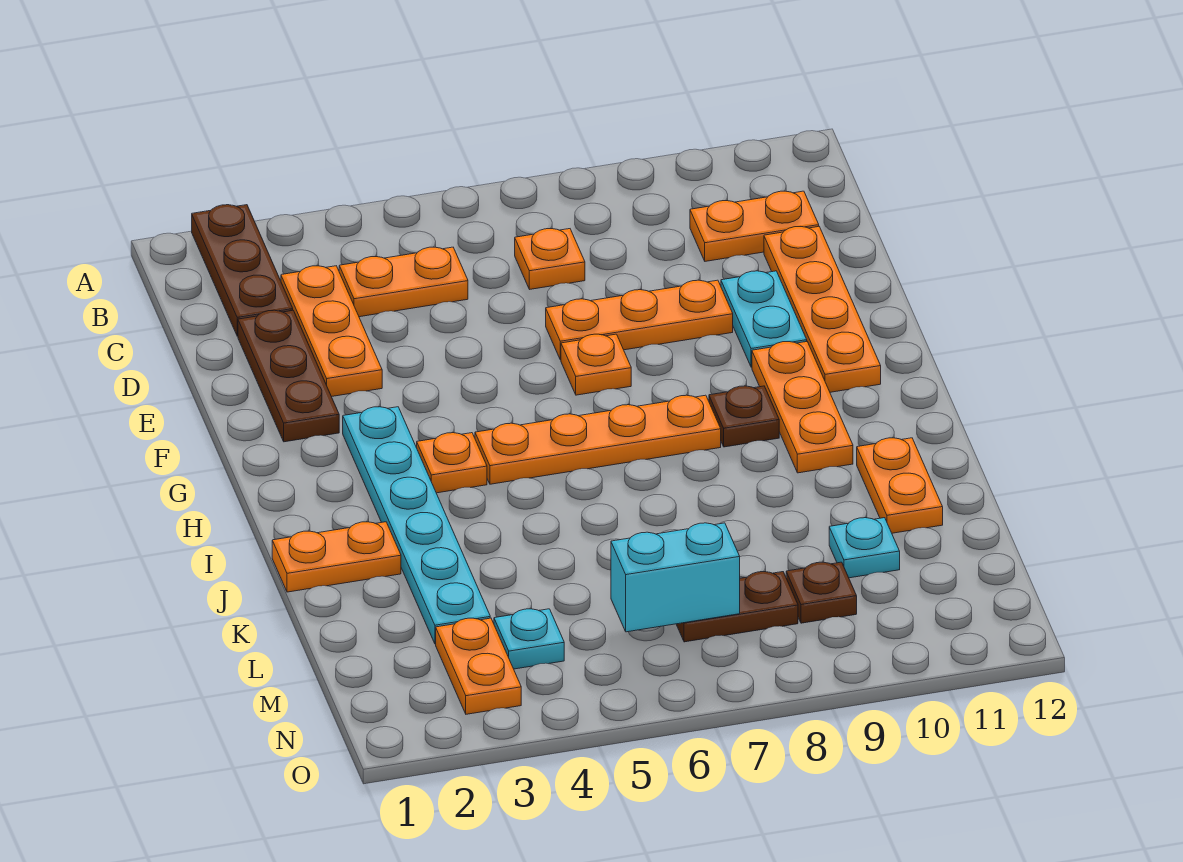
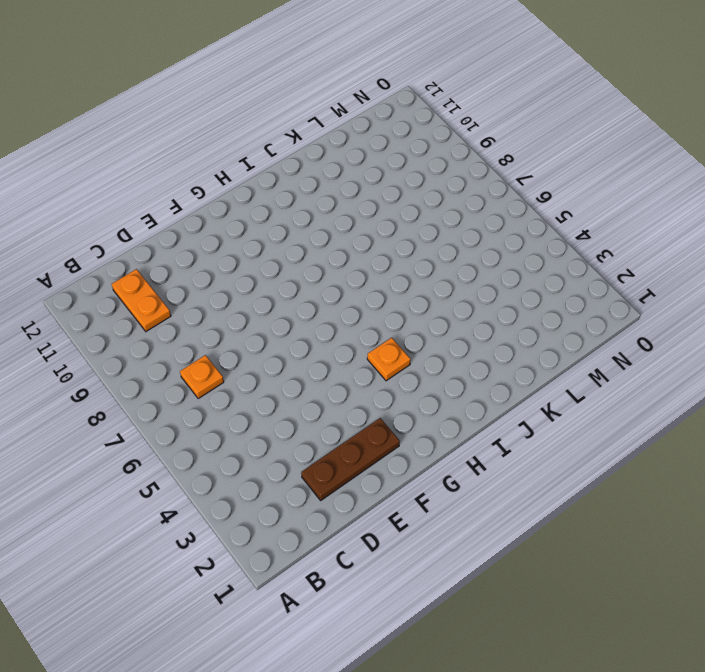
none -> brown plate A2:C2 level 1
none -> orange plate C3:E3 level 1
none -> orange plate C4:C5 level 1

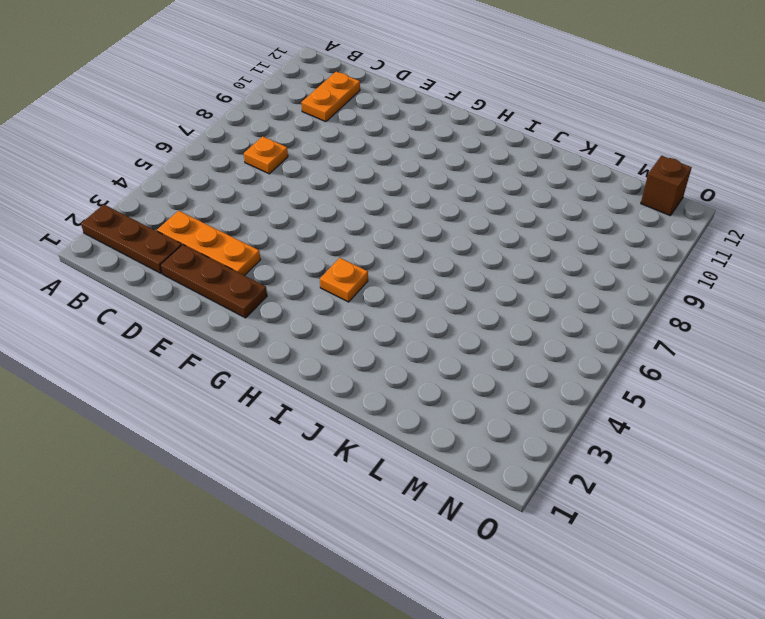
brown brick N12 level 1 -> none
none -> orange plate C4:C5 level 1
none -> orange plate D11:G11 level 1
none -> orange plate E7:E9 level 1

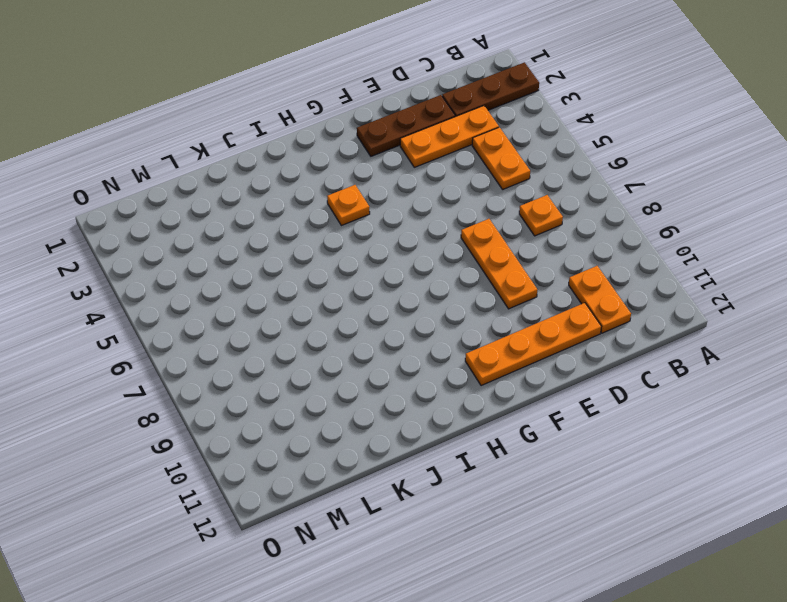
none -> cyan plate E10:F10 level 1
none -> orange plate F7 level 1
none -> cyan plate G3:L3 level 1

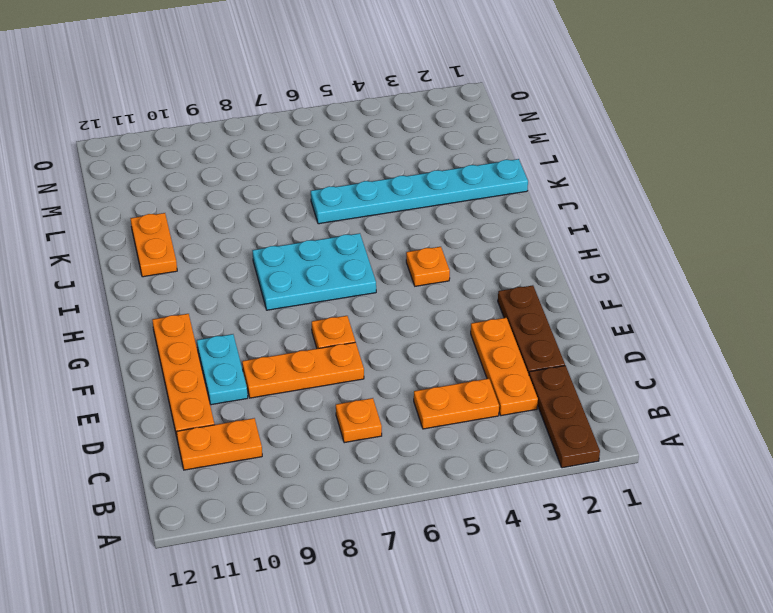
cyan plate H6:I8 level 1 -> orange plate H5:H8 level 1
cyan plate K1:K6 level 1 -> cyan plate G3:L3 level 1
none -> orange plate G10:I10 level 1
none -> brown plate H9 level 1
none -> orange plate J1:J2 level 1

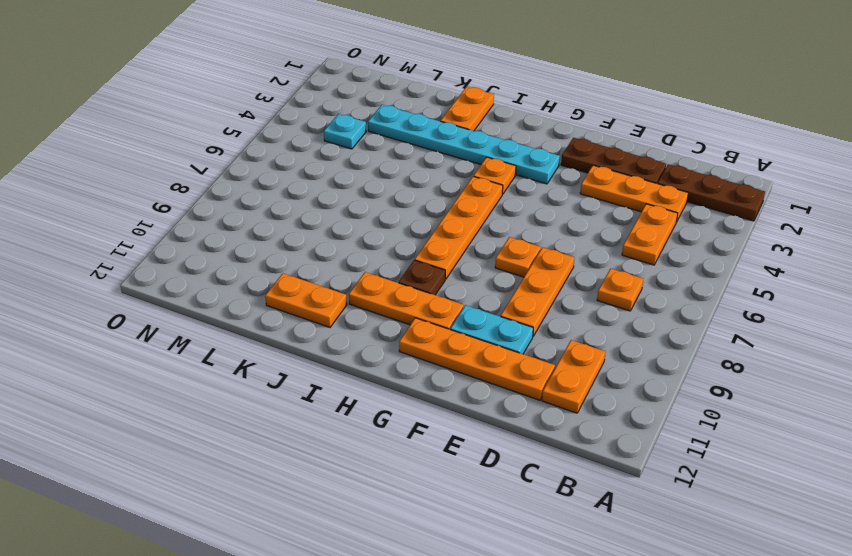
none -> cyan plate L10 level 1
none -> orange plate M3:N3 level 1
none -> brown plate M7:M8 level 1

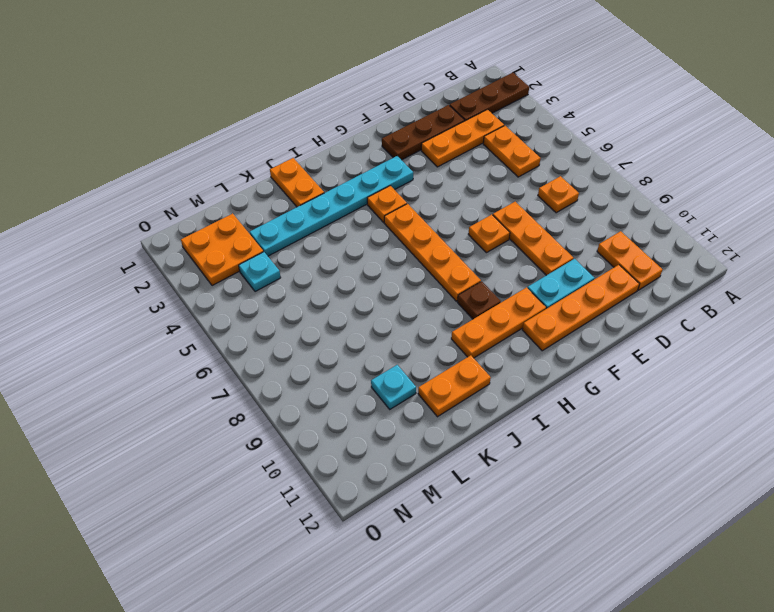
orange plate M2:N3 level 1 -> orange plate M3:N3 level 1
none -> brown plate M7:M8 level 1
none -> brown plate M9 level 1
none -> cyan brick M6:M7 level 2

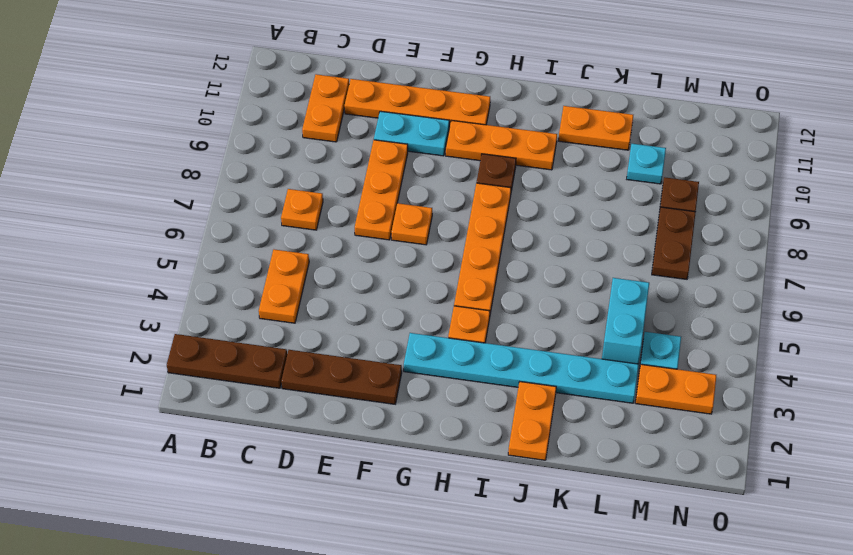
cyan brick L4:L5 level 1 -> cyan brick M6:M7 level 2
none -> orange plate C3:E3 level 1

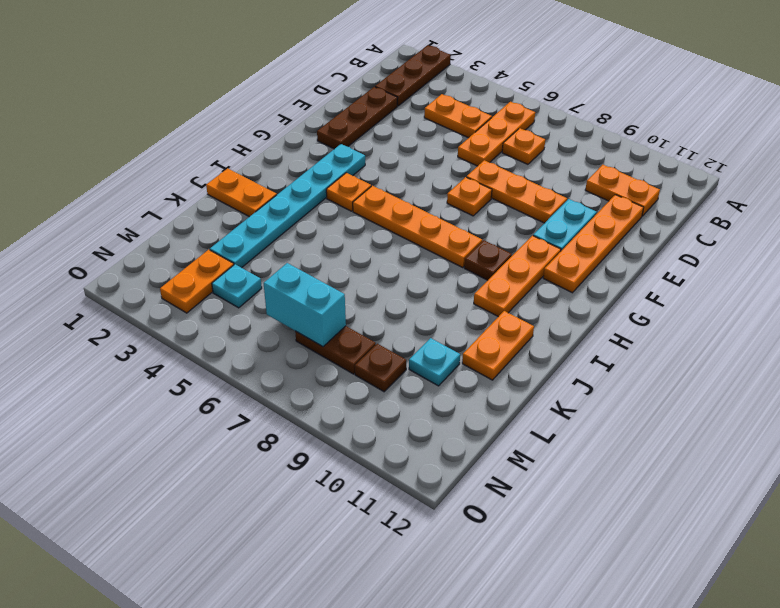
orange plate B6:D6 level 1 -> orange plate C3:E3 level 1

